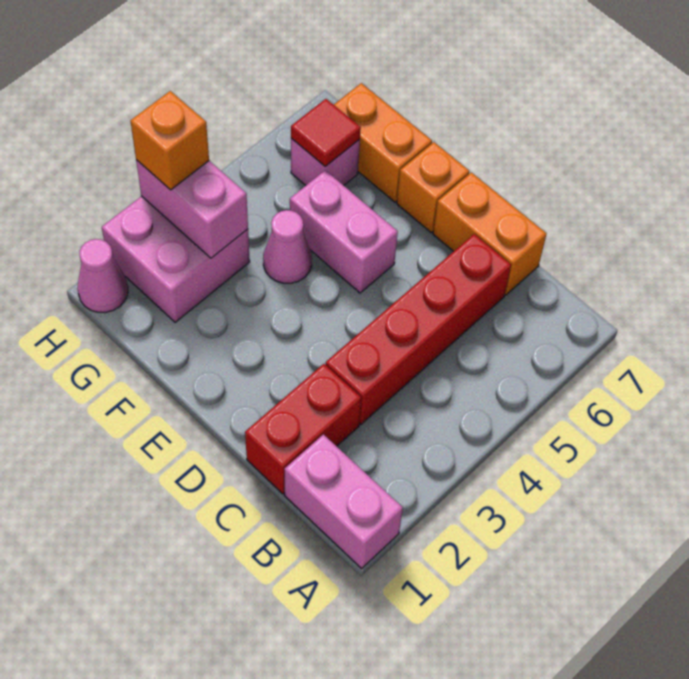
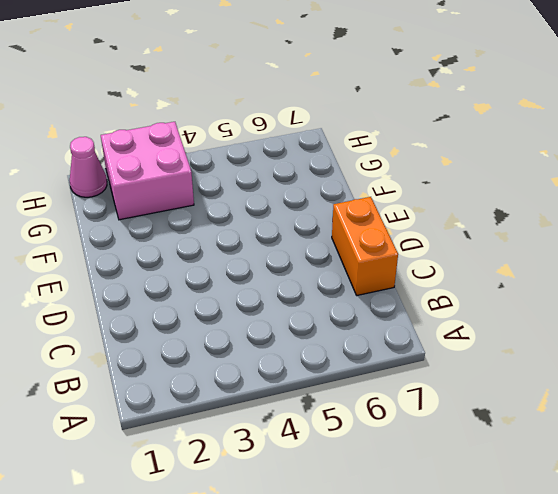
none -> pink brick A1:B1 level 1
none -> red brick C1:C2 level 1
none -> red brick C3:C6 level 1

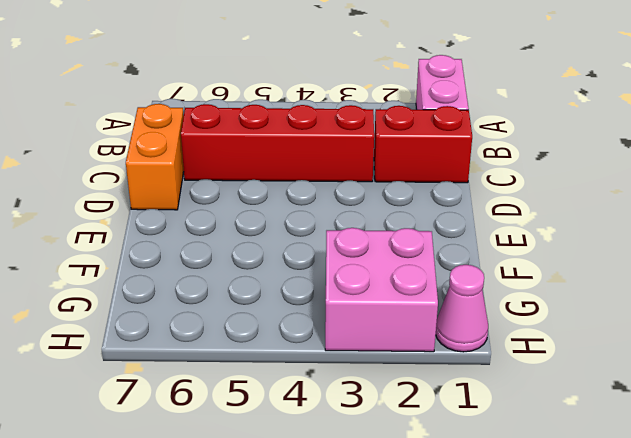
none -> pink brick E5:F5 level 1
none -> orange brick E7 level 1
none -> pink cone F4 level 1

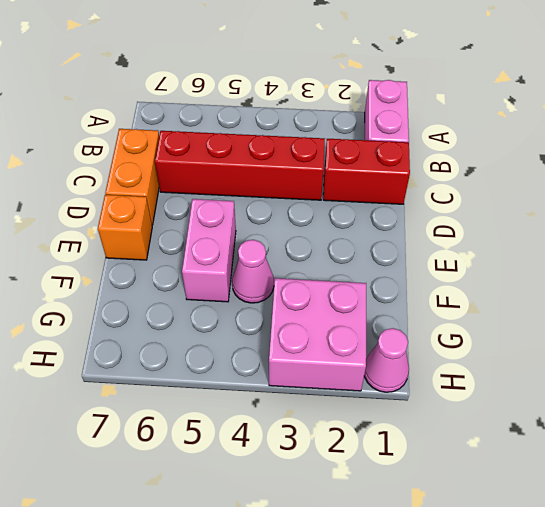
none -> orange brick F7:G7 level 1
none -> pink brick G6 level 1
none -> pink brick G3:H3 level 2

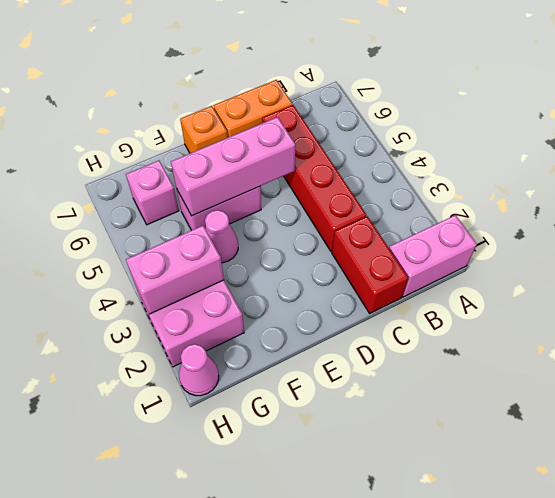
pink brick D5:F5 level 2 -> none
none -> orange brick F7:G7 level 1
none -> red tile G6 level 2
none -> orange brick H3 level 3

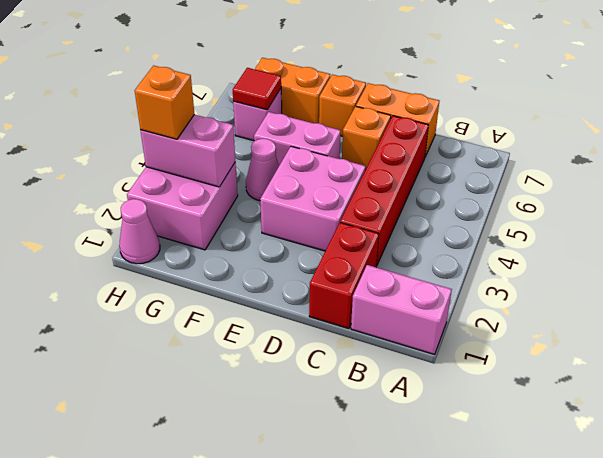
pink brick D3:E4 level 1 -> none
orange brick D6 level 1 -> none

